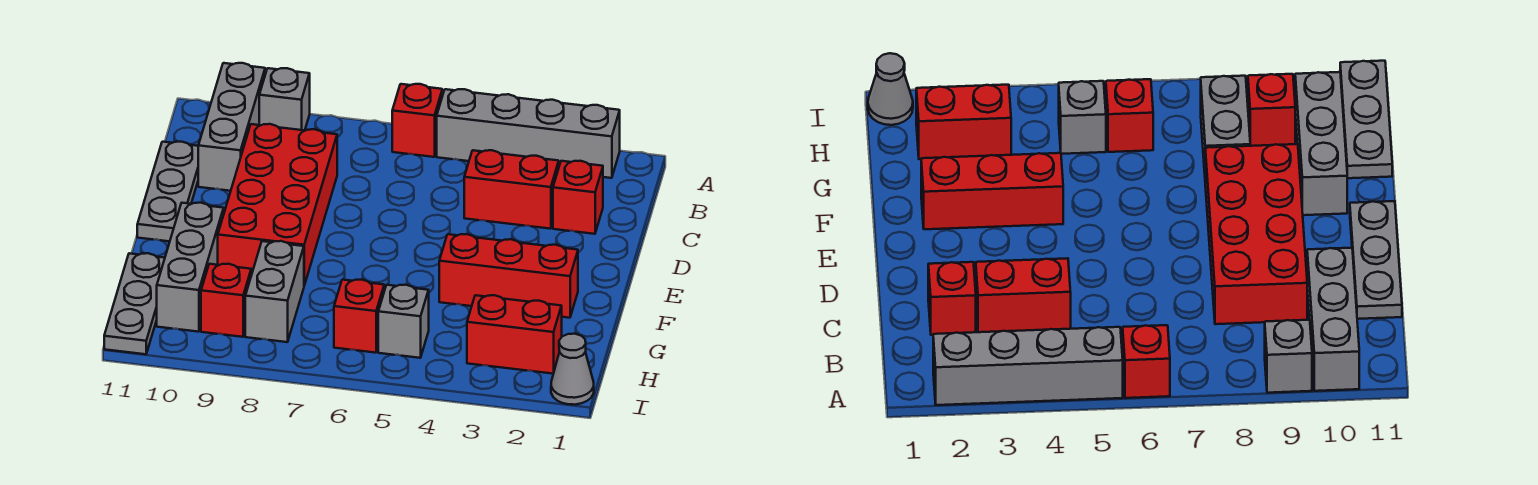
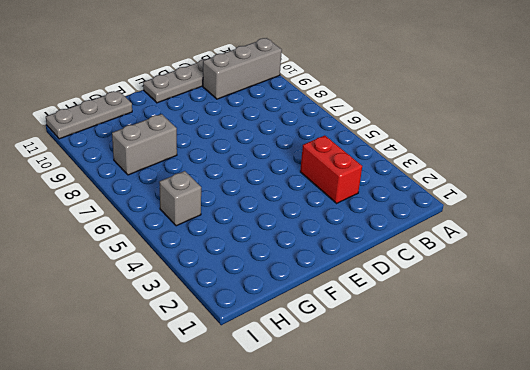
none -> grey brick A2:A5 level 1
none -> red brick A6 level 1
none -> grey brick A9 level 1

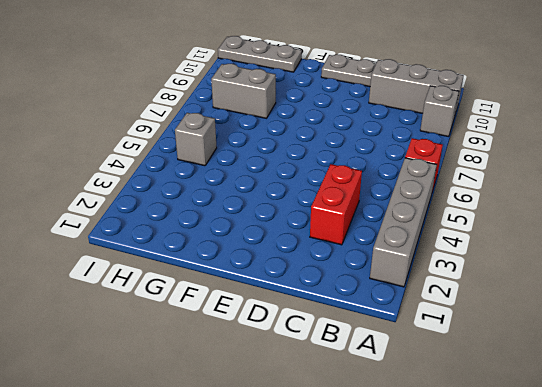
none -> red brick C2 level 1
none -> red brick C8:F9 level 1
none -> red brick F2:F4 level 1

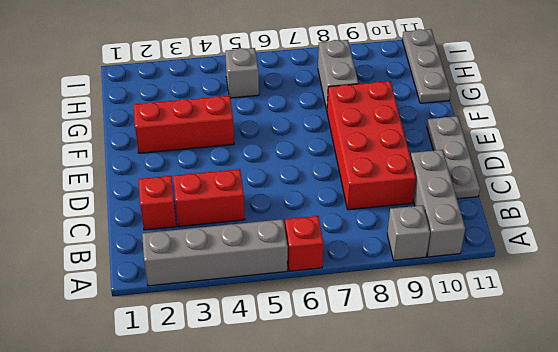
none -> grey brick F10:H10 level 1
none -> red brick H2:H3 level 1
none -> red brick H6 level 1

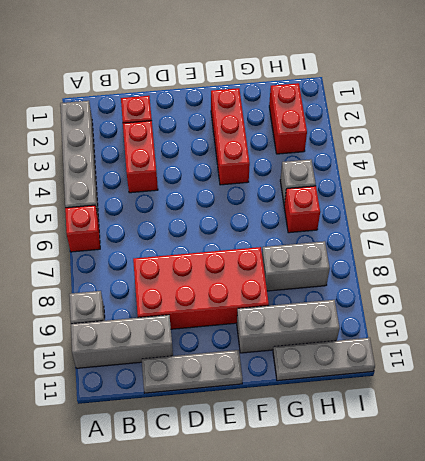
none -> red brick H9 level 1
none -> grey cone I1 level 1

